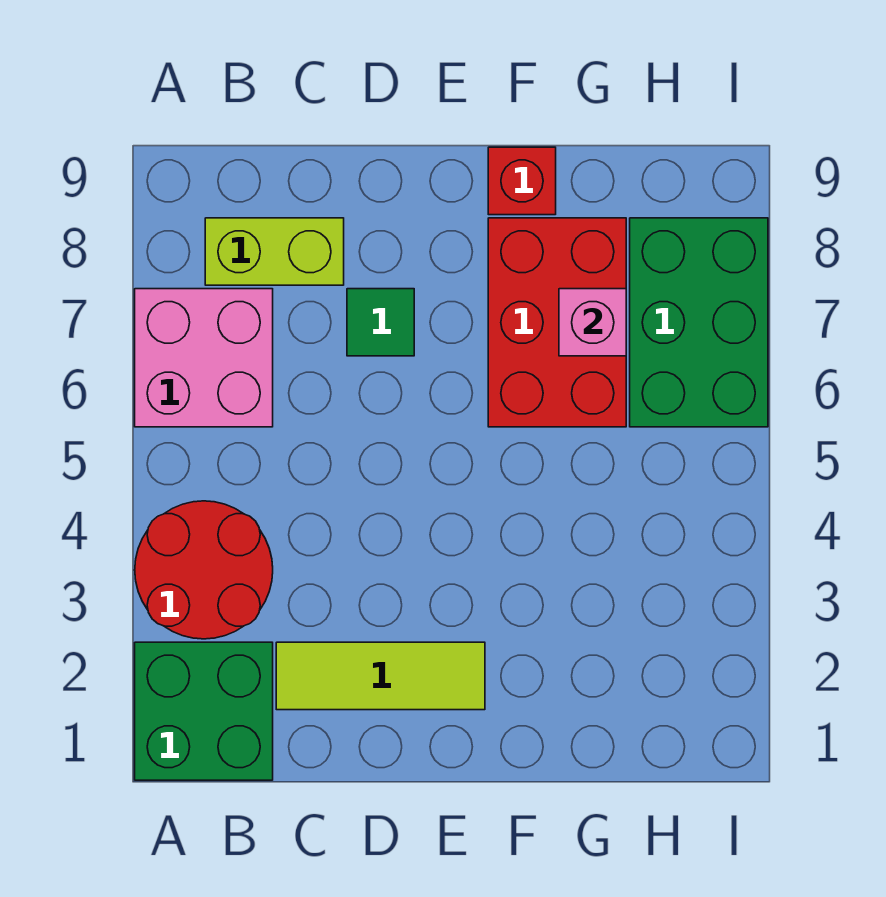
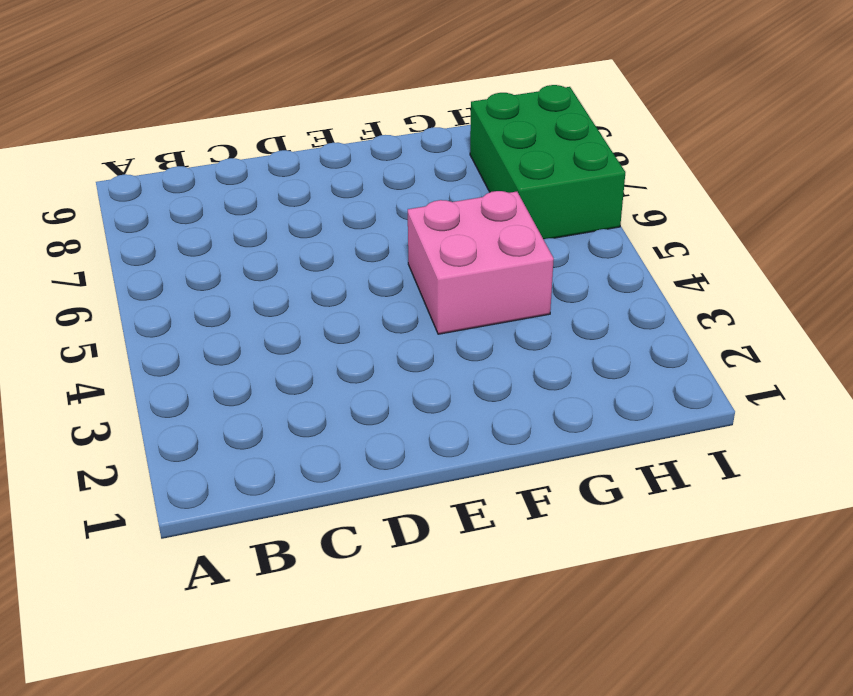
pink brick F4:G5 level 1 -> pink brick A6:B7 level 1
none -> green brick A1:B2 level 1
none -> red round brick A3:B4 level 1

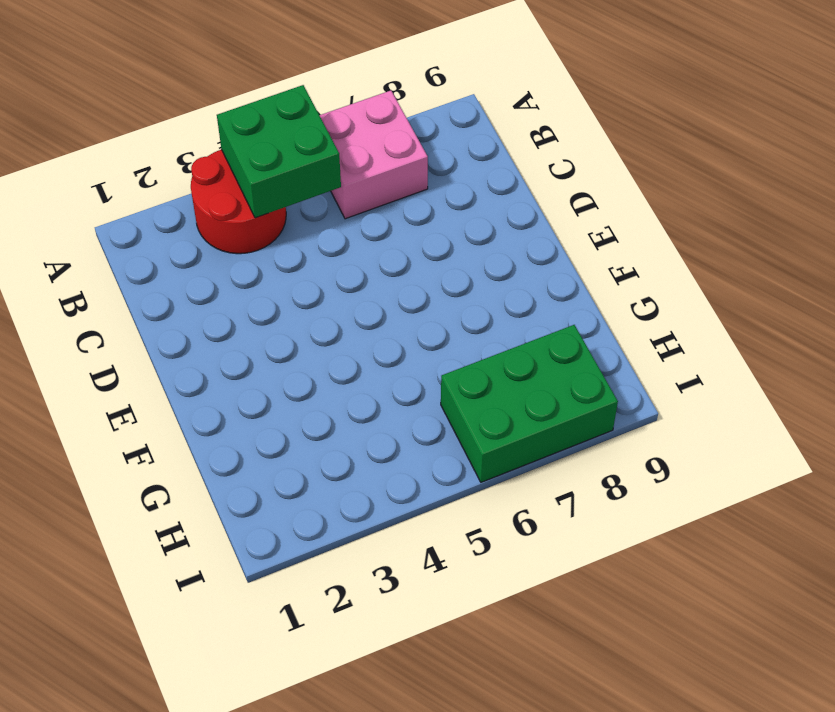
green brick A4:B5 level 2 -> green brick A1:B2 level 1
none -> lime brick B8:C8 level 1
none -> lime tile C2:E2 level 1

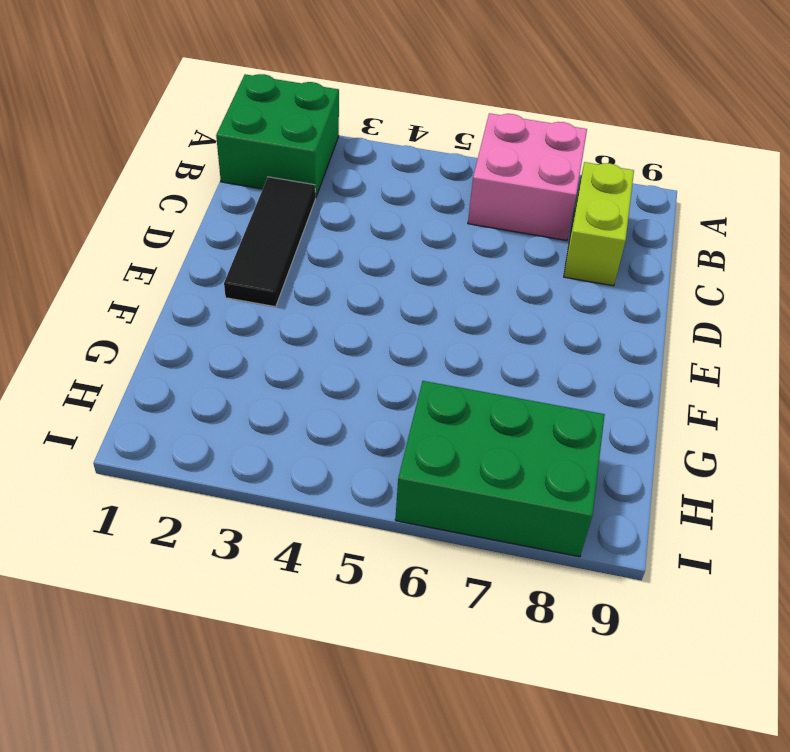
black tile C2:E2 level 1 -> lime tile C2:E2 level 1
none -> red round brick A3:B4 level 1
none -> green tile D7 level 1

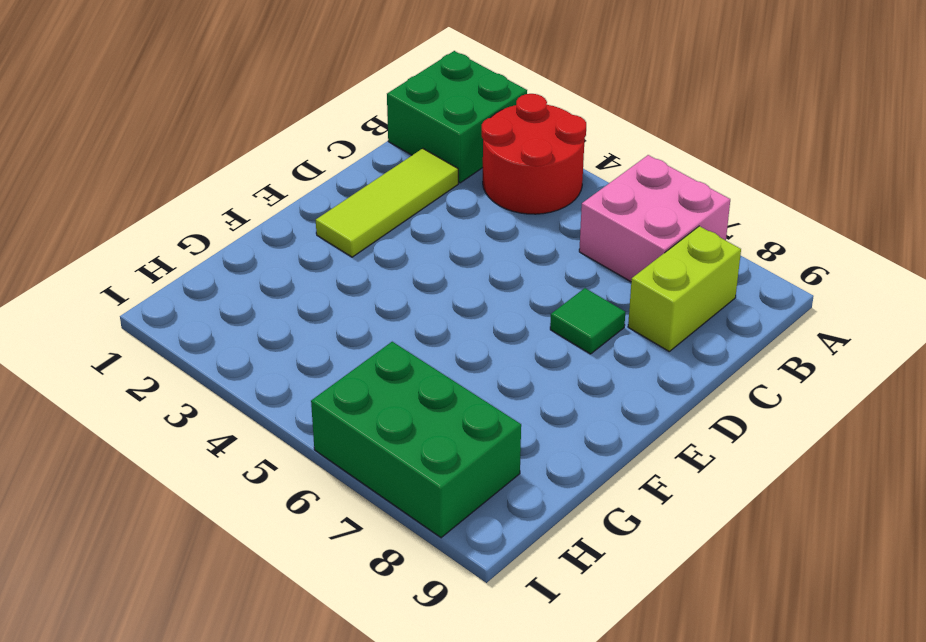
none -> red brick F6:G8 level 1
none -> red brick F9 level 1

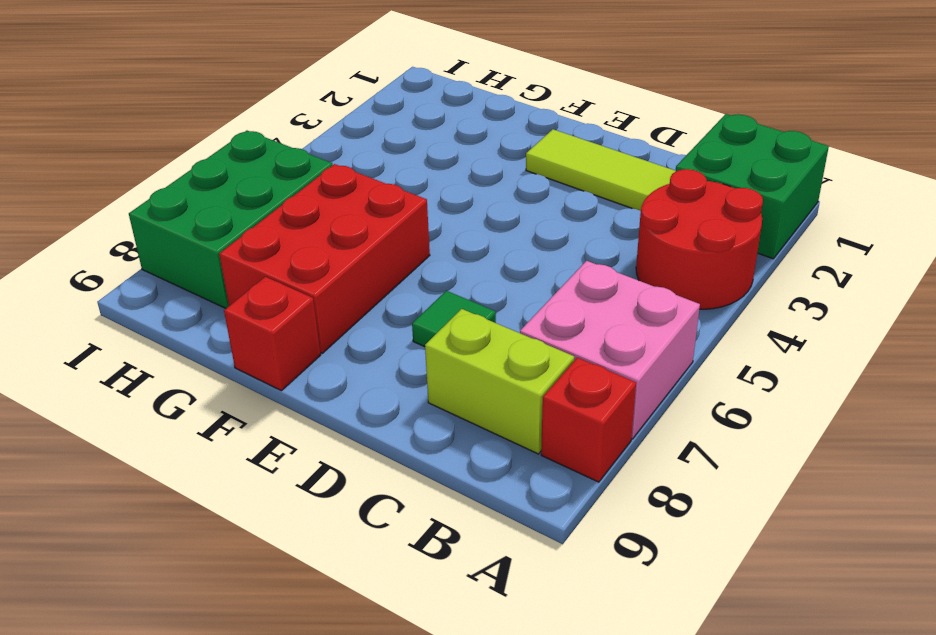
red brick A8 level 1 -> none
none -> pink brick G7 level 2

